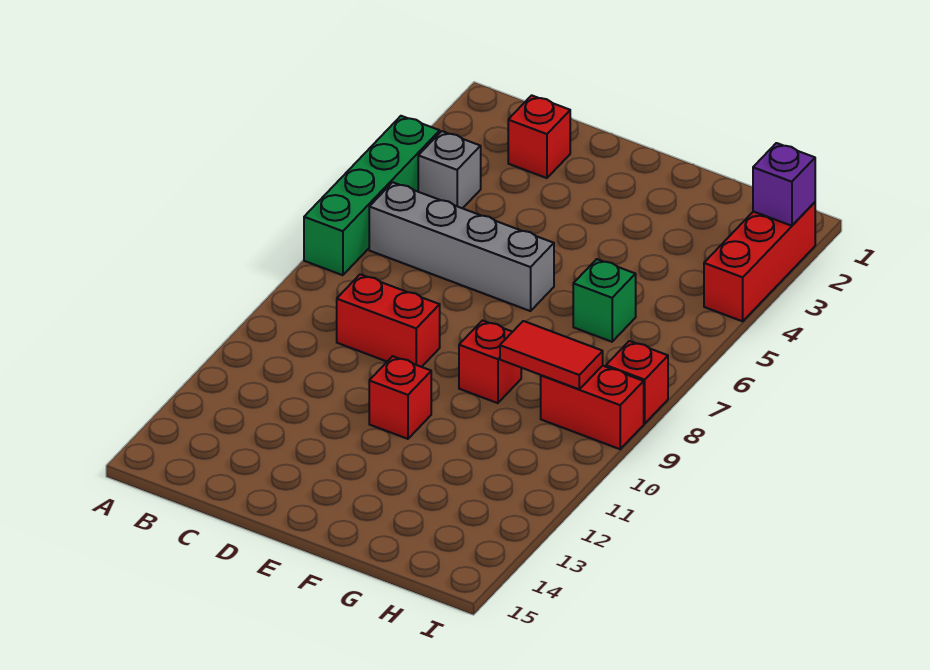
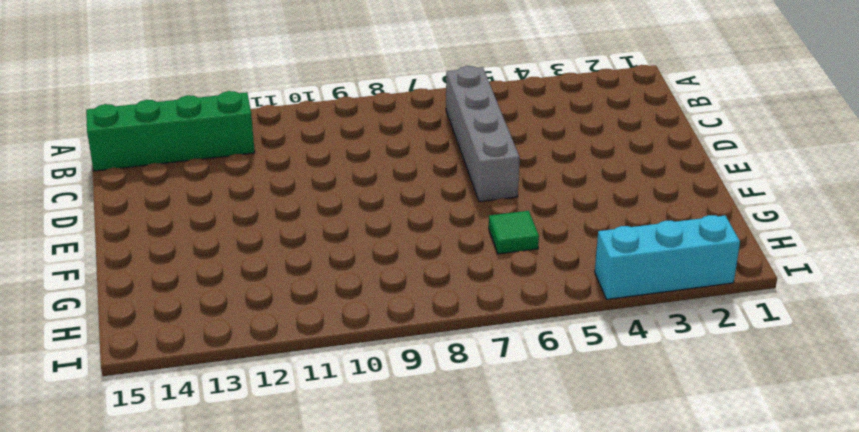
green brick B12:B15 level 1 -> green brick A4:A7 level 1
green tile G6 level 1 -> green brick G6 level 1
cyan brick I2:I4 level 1 -> red brick I2:I4 level 1
none -> grey brick B4 level 1
none -> red brick C2 level 1
none -> red brick C9:D9 level 1

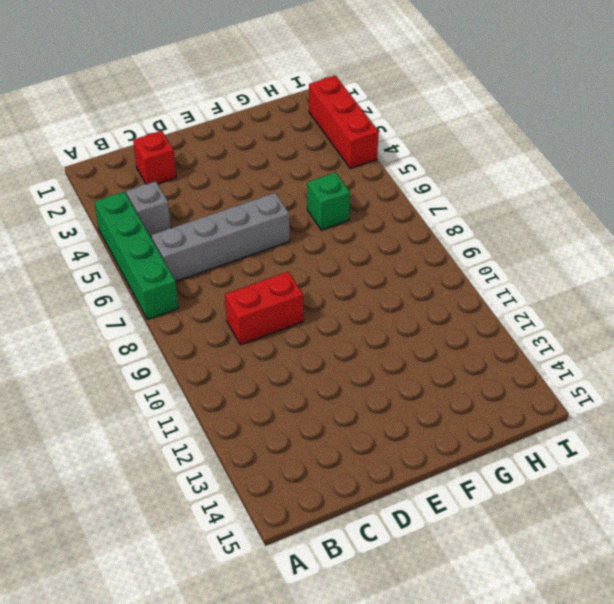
none -> red brick E11 level 1
none -> red brick F9 level 1
none -> red brick H9:I9 level 1

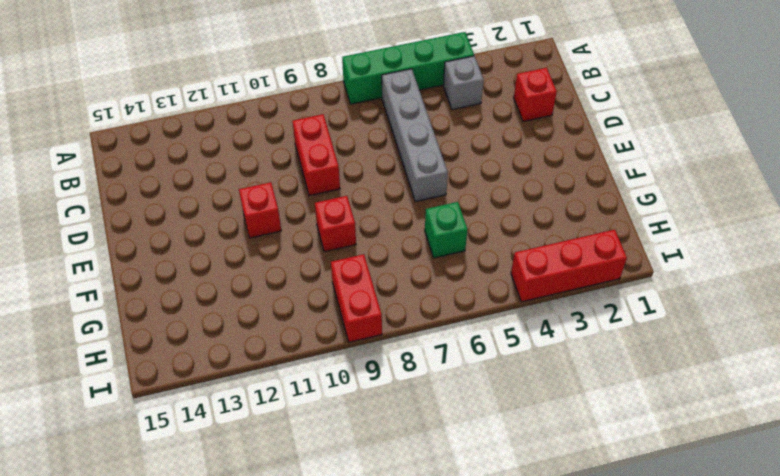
none -> red brick I8 level 1
none -> red tile G9:H9 level 2
none -> purple brick I2 level 2

